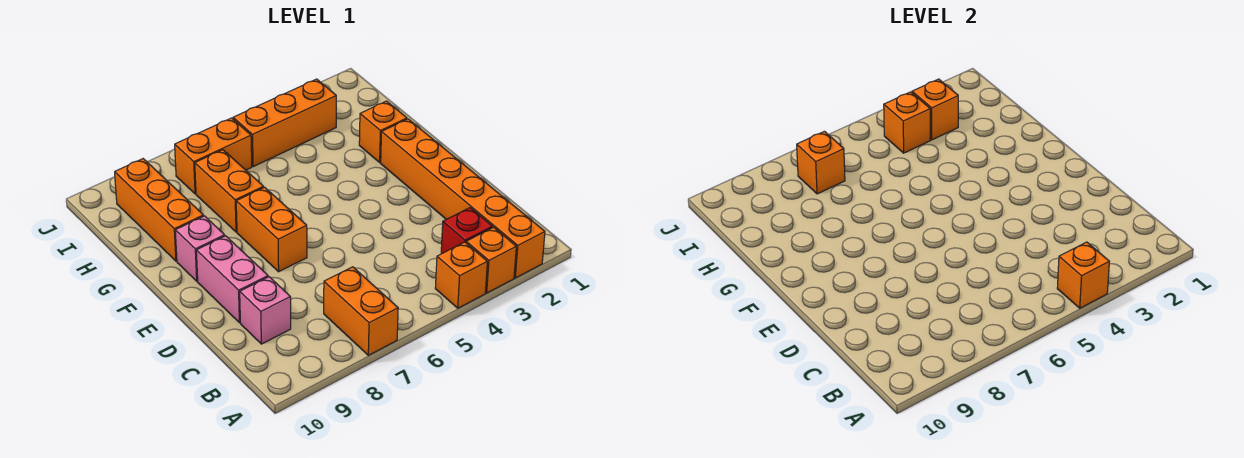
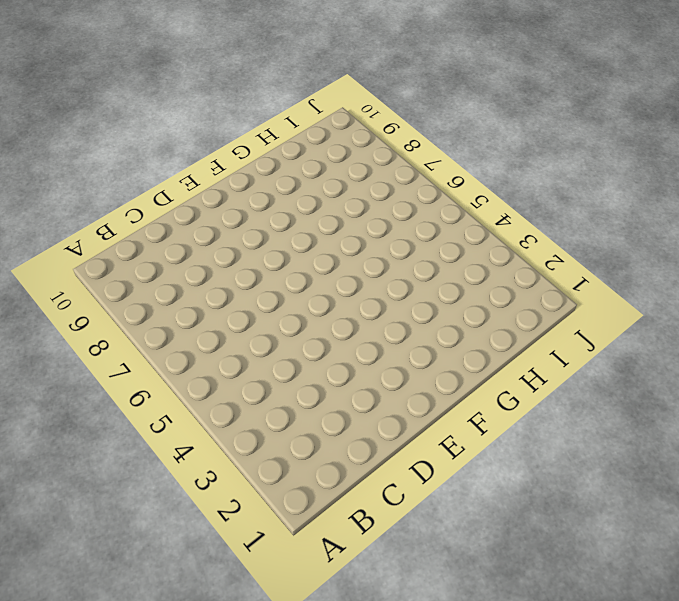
none -> orange brick A2:F2 level 1
none -> orange brick A3 level 1
none -> orange brick A4 level 1

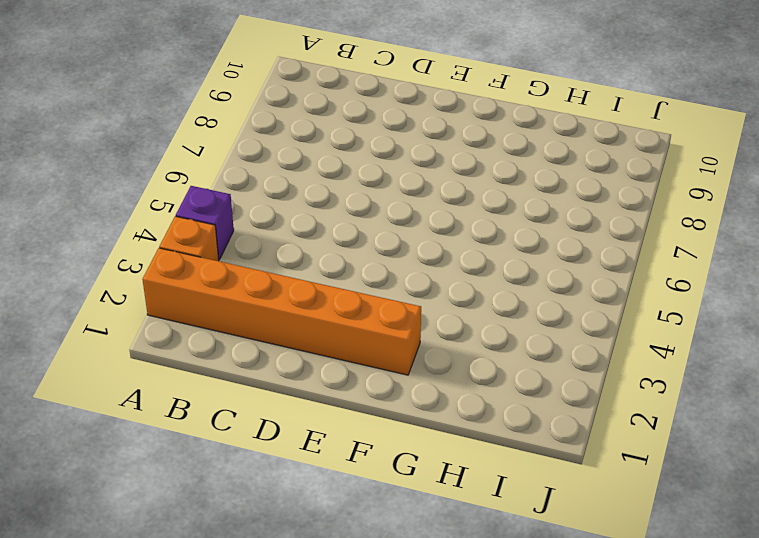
purple brick A4 level 1 -> orange brick A4 level 1
none -> orange brick A7:B7 level 1
none -> red brick B3 level 1
none -> pink brick C9 level 1

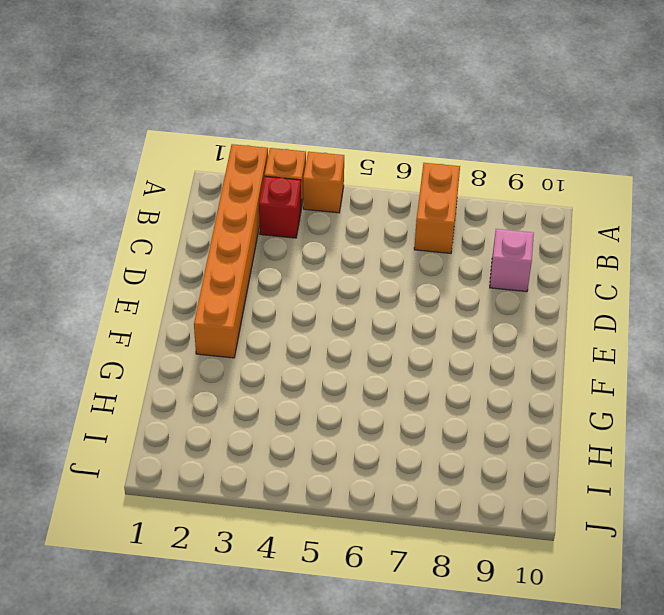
none -> pink brick D9:E9 level 1
none -> orange brick E7:F7 level 1
none -> pink brick F9 level 1

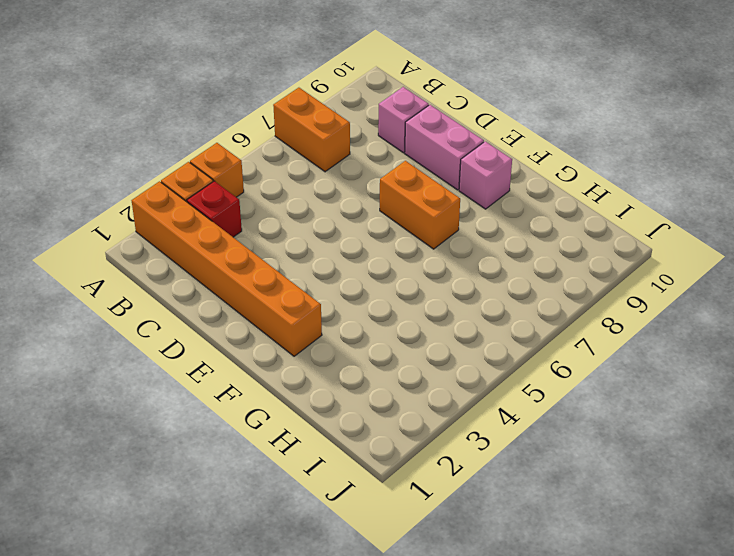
none -> orange brick G2 level 1
none -> orange brick G7:H7 level 1
none -> orange brick G9:I9 level 1

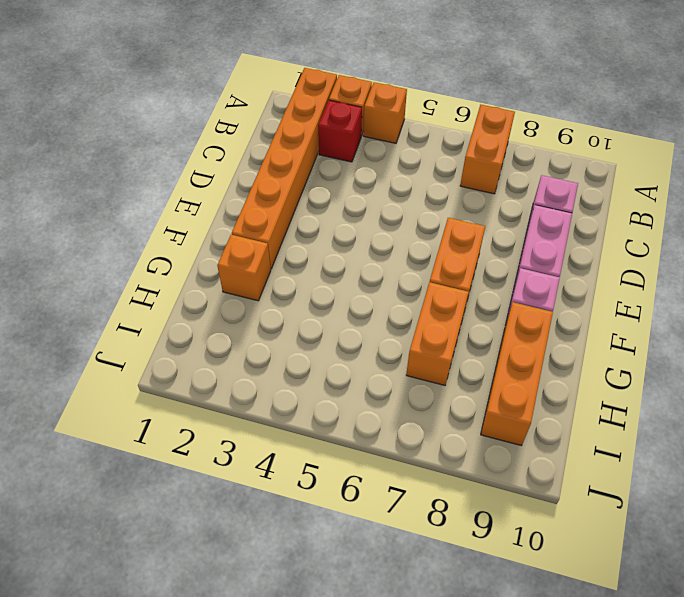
none -> orange brick I3:I5 level 1
none -> orange brick I6:I7 level 1
none -> orange brick A4 level 2

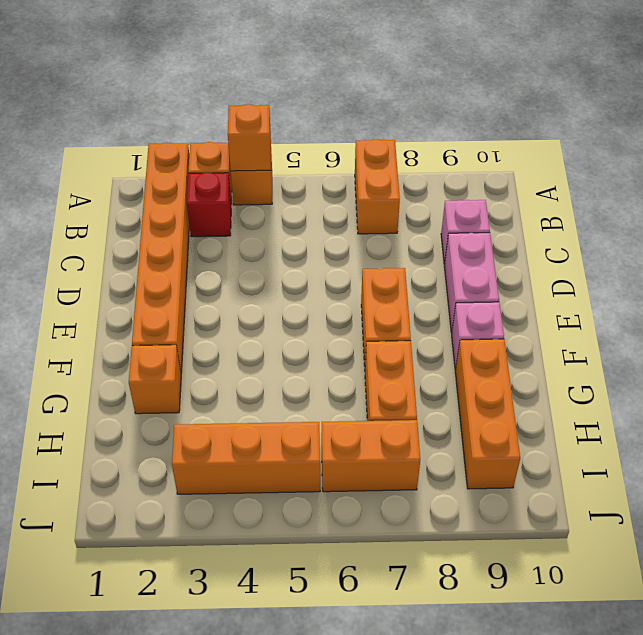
none -> orange brick I3 level 2
none -> orange brick I4 level 2
none -> orange brick I7 level 2

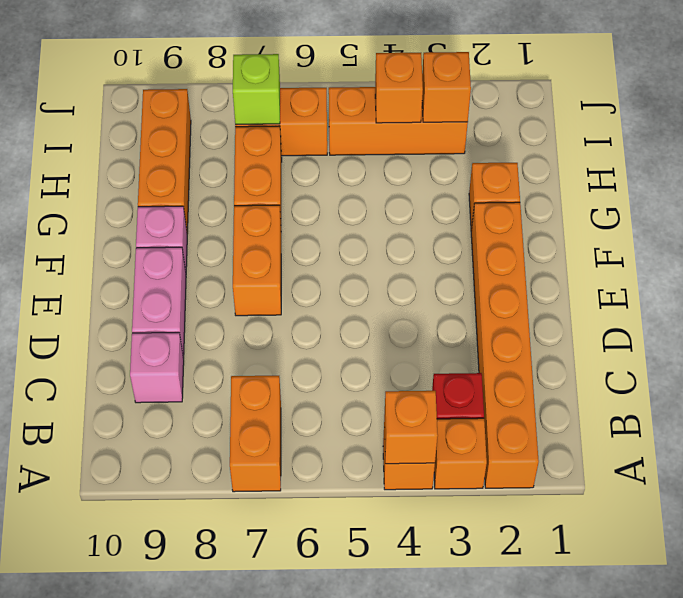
lime brick I7 level 2 -> orange brick I7 level 2

